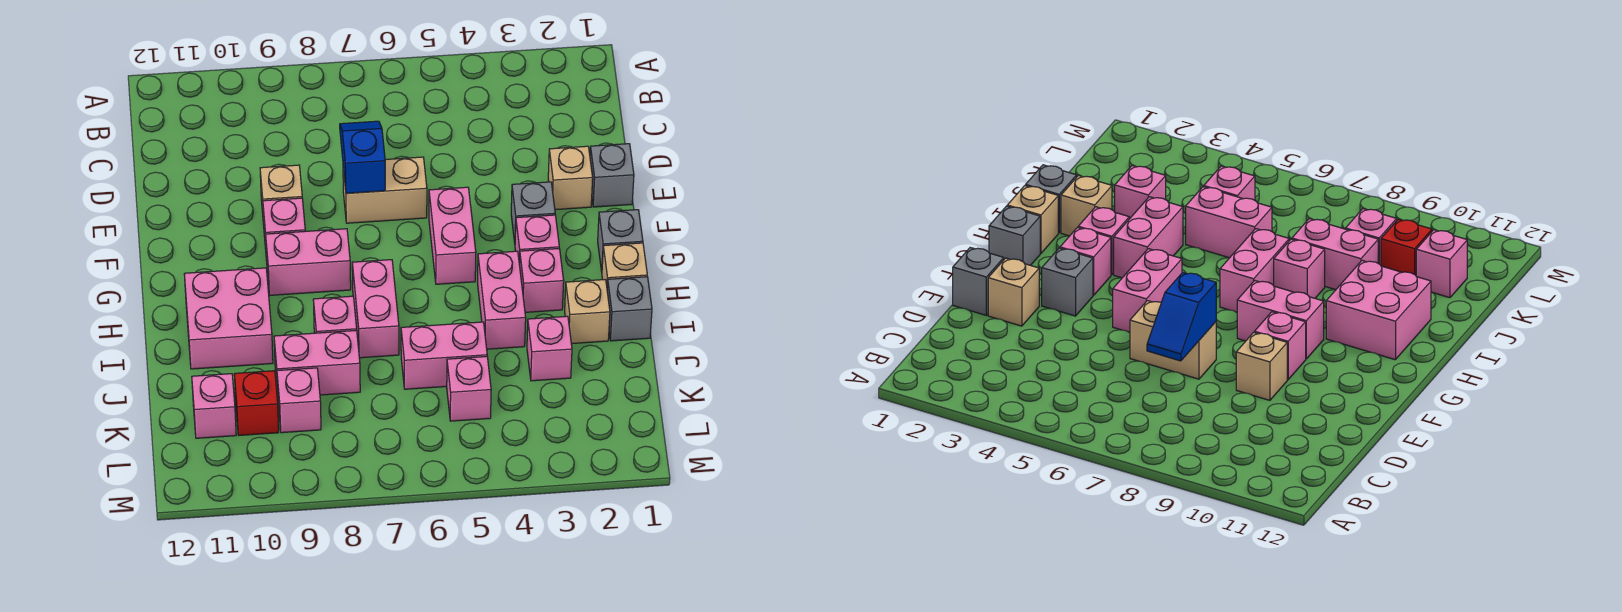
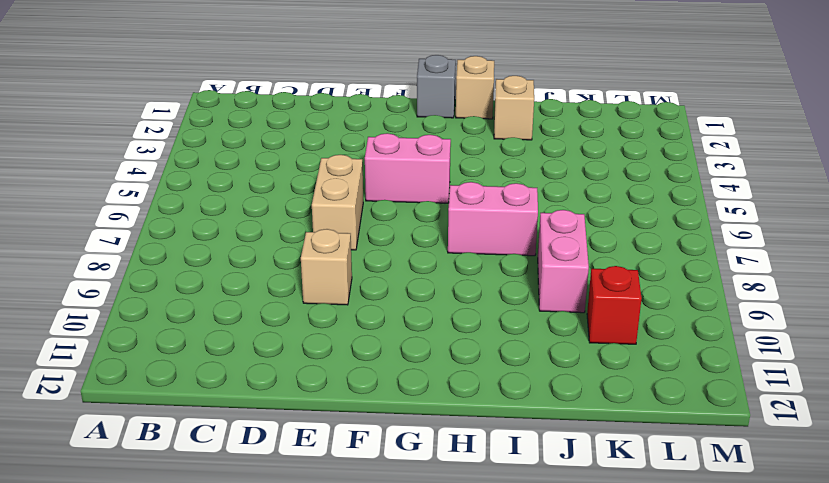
none -> grey brick E1 level 1
none -> tan brick E2 level 1
none -> grey brick F3 level 1

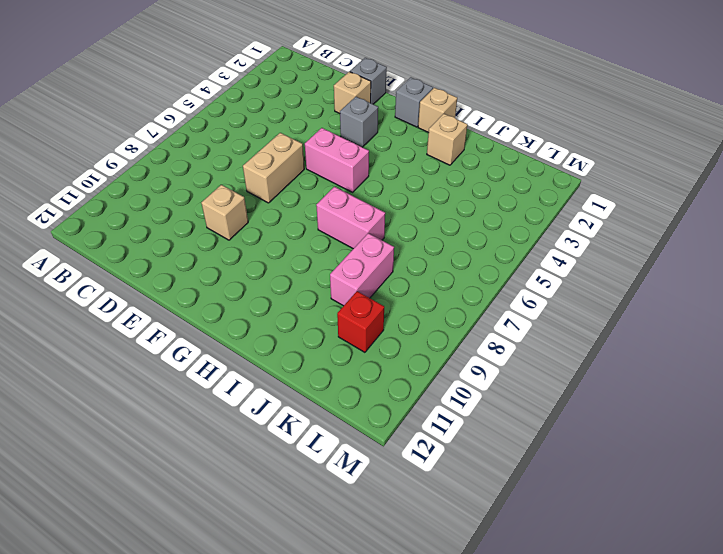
none -> pink brick F9 level 1
none -> pink brick G3 level 1
none -> pink brick G8:G9 level 1

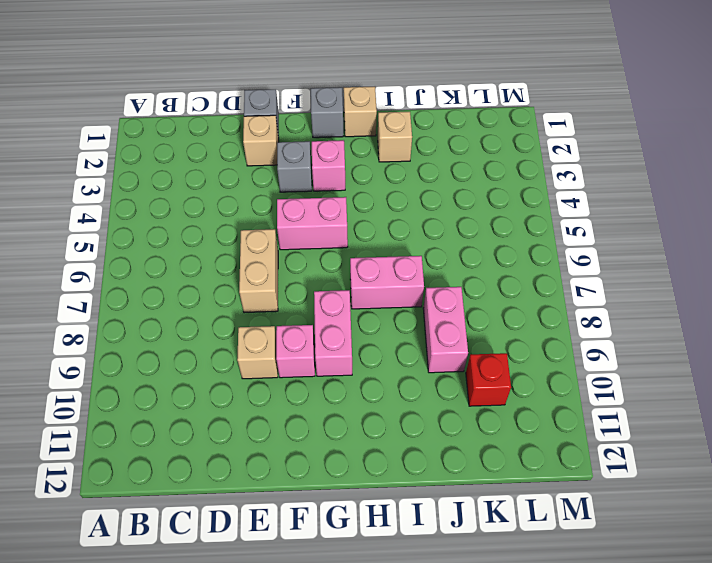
none -> pink brick H3 level 1
none -> pink brick H4:I4 level 1
none -> pink brick H10:I11 level 1

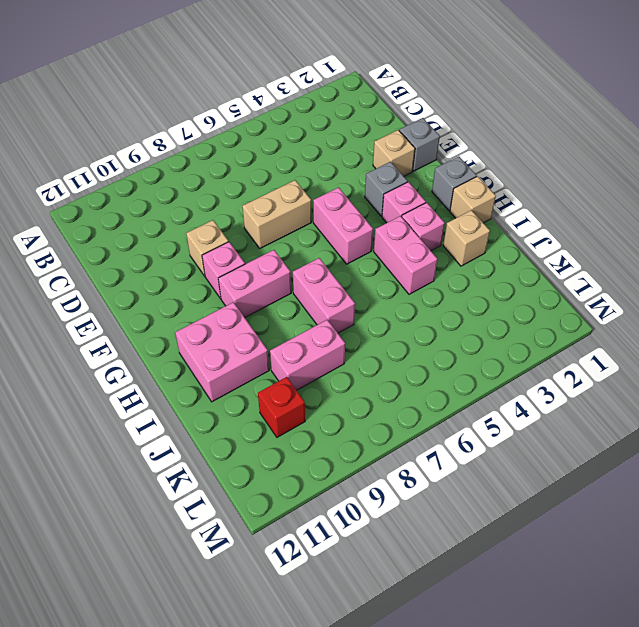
none -> grey brick I1 level 1
none -> pink brick I8 level 1
none -> pink brick J3 level 1

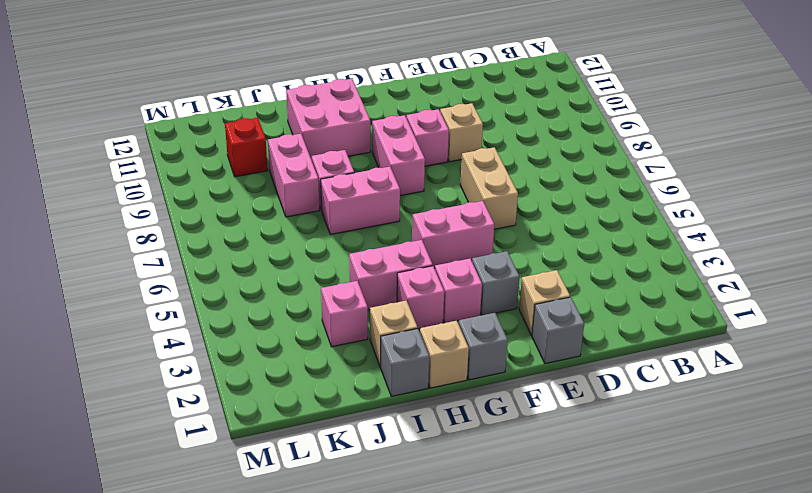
none -> pink brick J5:J6 level 1
none -> pink brick K5 level 1
none -> pink brick K9 level 1

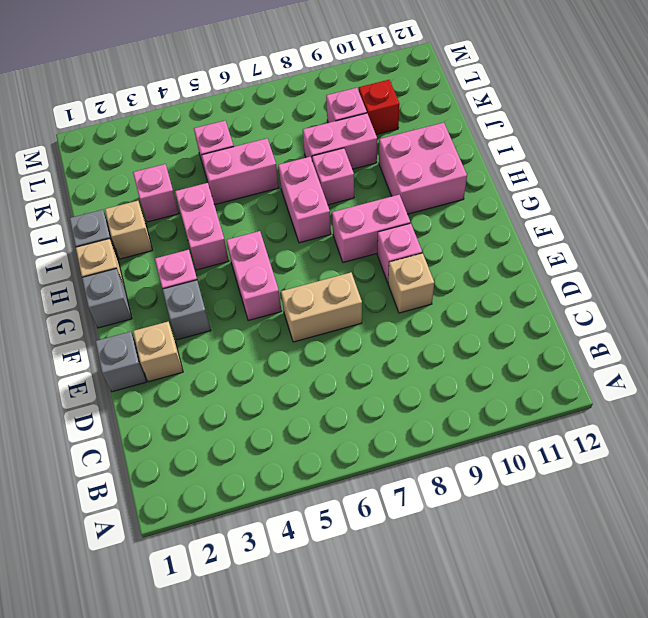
none -> pink brick H3 level 1
none -> pink brick K11 level 1
none -> blue slope D7:E7 level 2 top E

